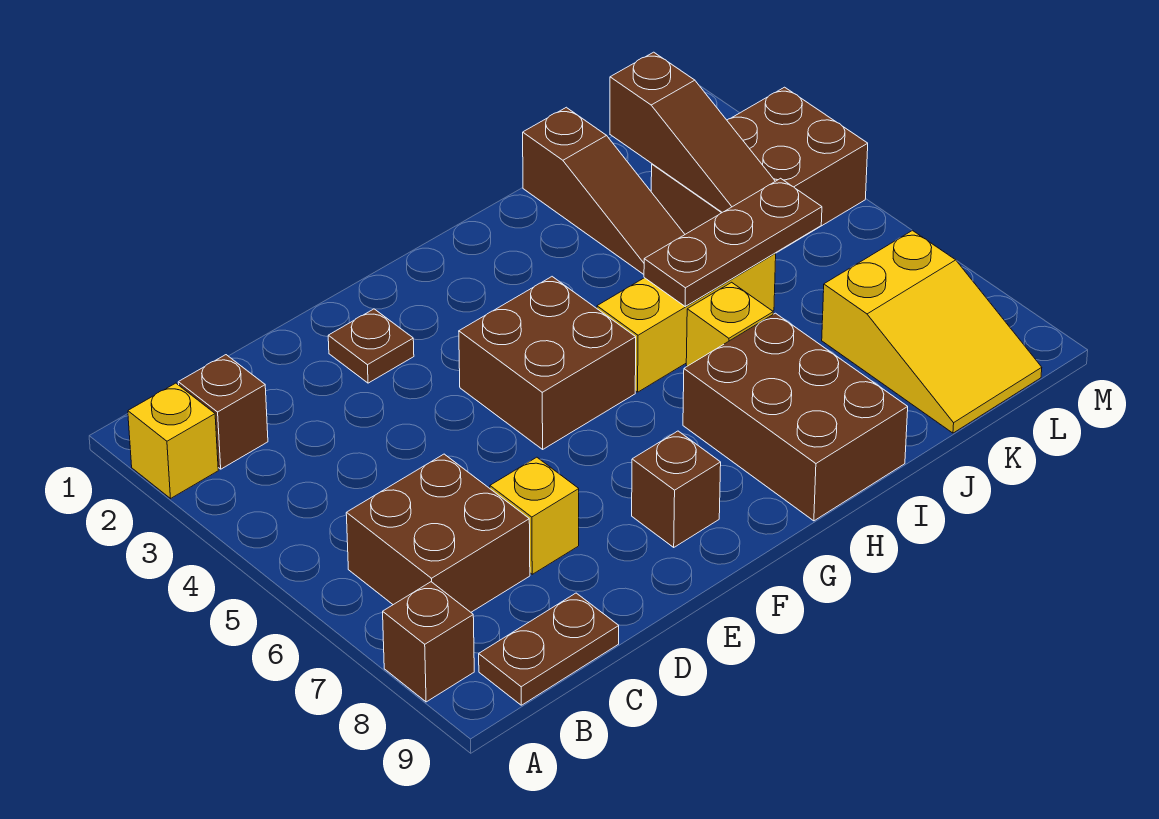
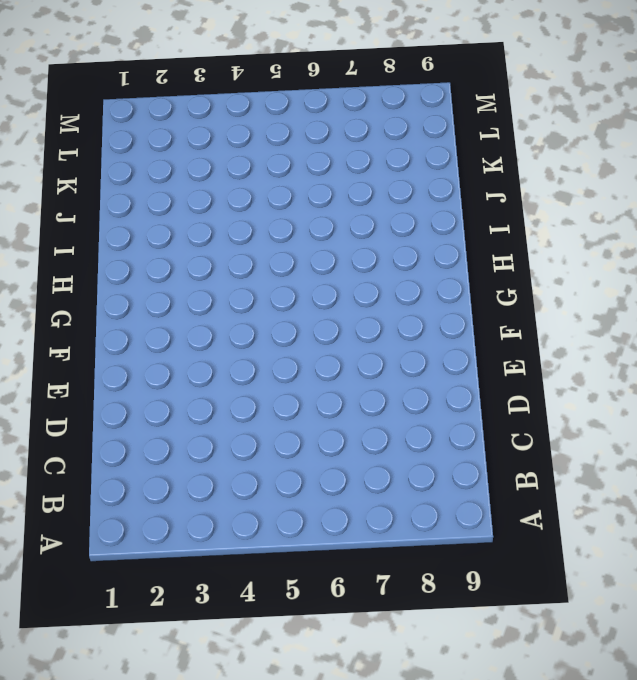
none -> yellow brick A2 level 1
none -> brown brick A8 level 1
none -> brown brick B2 level 1

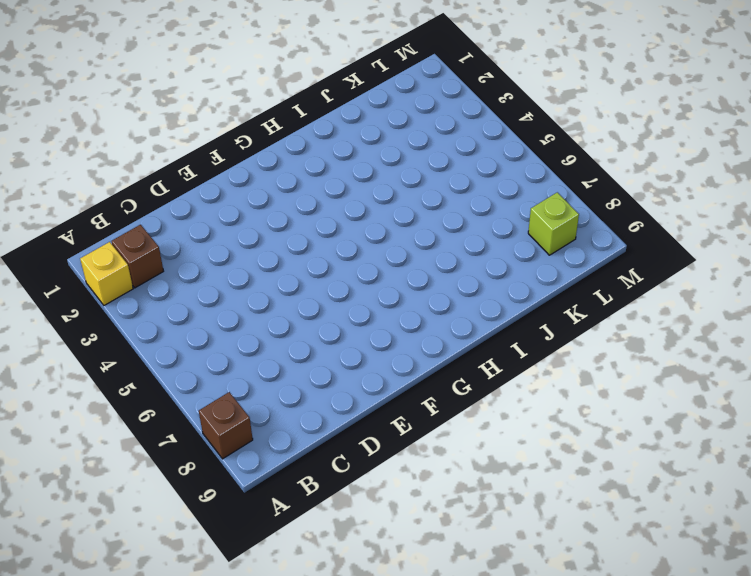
lime brick L8 level 1 -> yellow slope K7:L9 level 1 top 7
none -> brown brick B6:C7 level 1
none -> brown plate B9:C9 level 1
none -> yellow brick D7 level 1

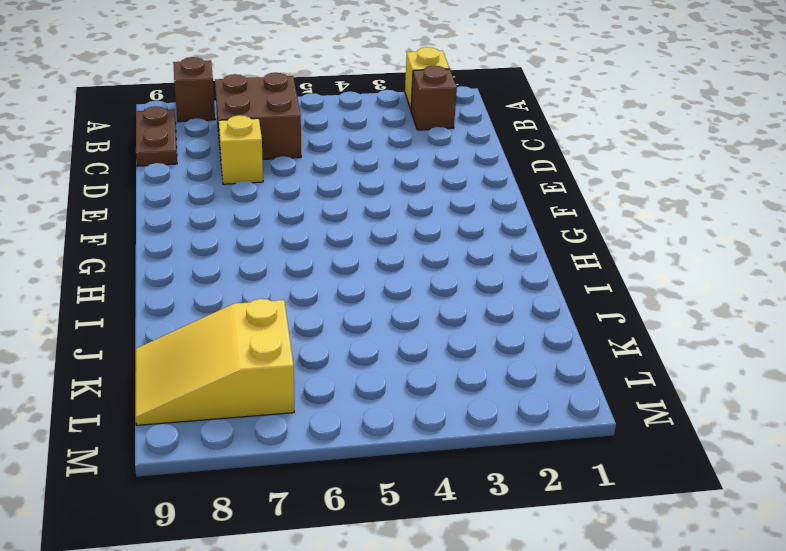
none -> brown plate E2 level 1
none -> brown brick F4:G5 level 1
none -> brown brick F8 level 1

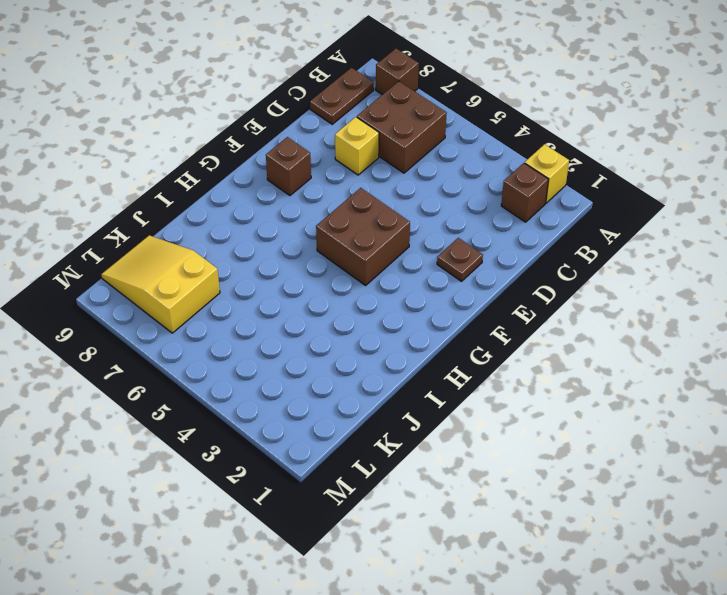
none -> yellow brick H5:J5 level 1
none -> brown brick H7:I9 level 1
none -> yellow brick I6 level 1

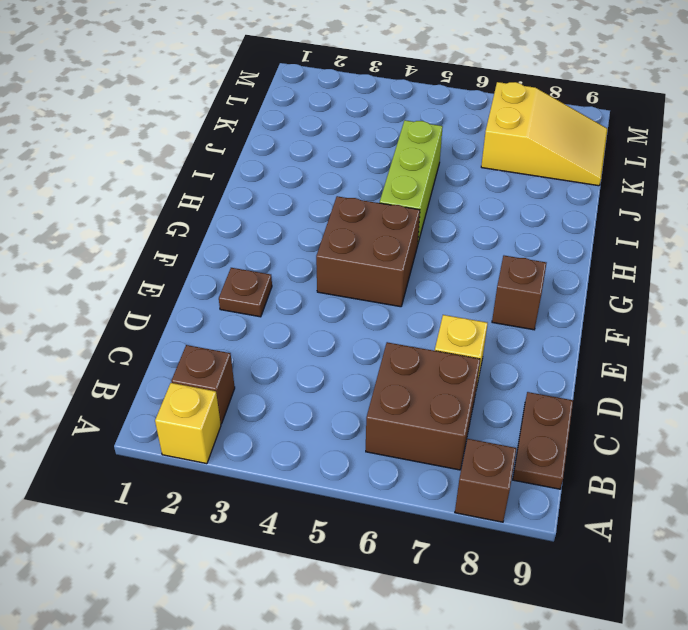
lime brick H5:J5 level 1 -> yellow brick H5:J5 level 1
none -> brown brick H7:I9 level 1
none -> yellow brick I6 level 1
none -> brown slope J1:J3 level 1 top 1

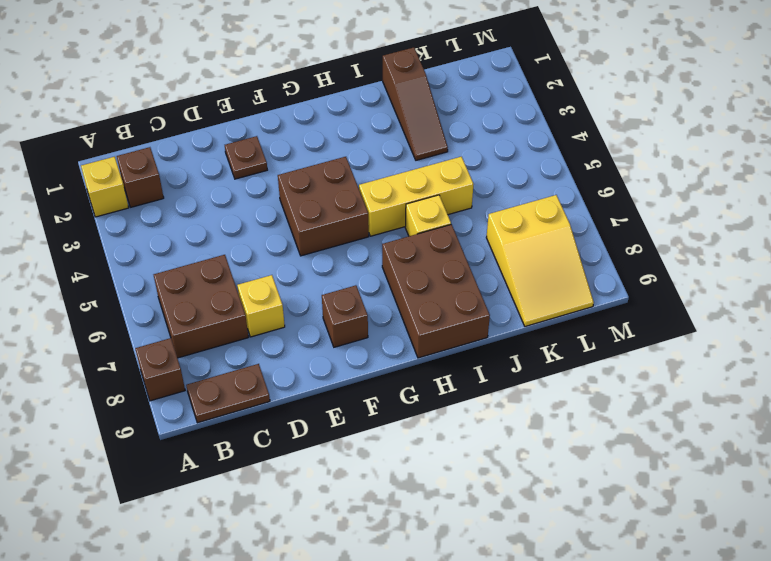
none -> brown brick K3:M4 level 1
none -> brown plate I5:K5 level 2
none -> brown slope K2:K4 level 2 top 2

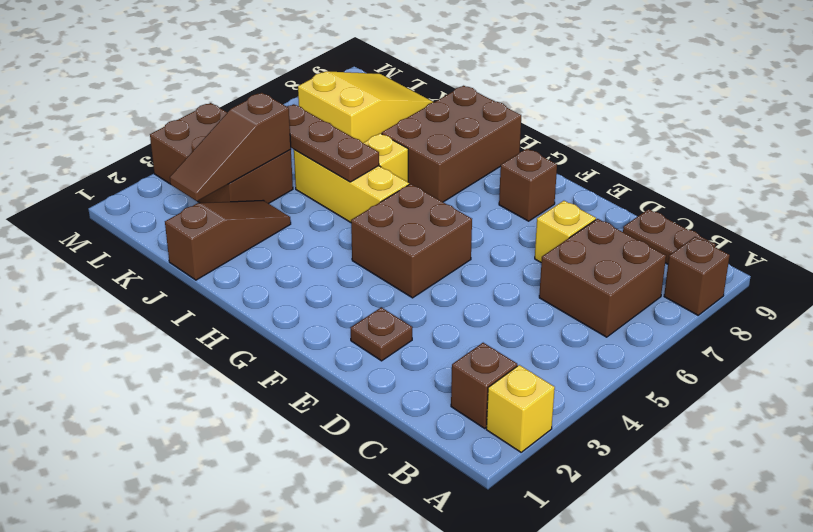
brown slope K2:K4 level 2 top 4 -> brown slope K2:K4 level 2 top 2

